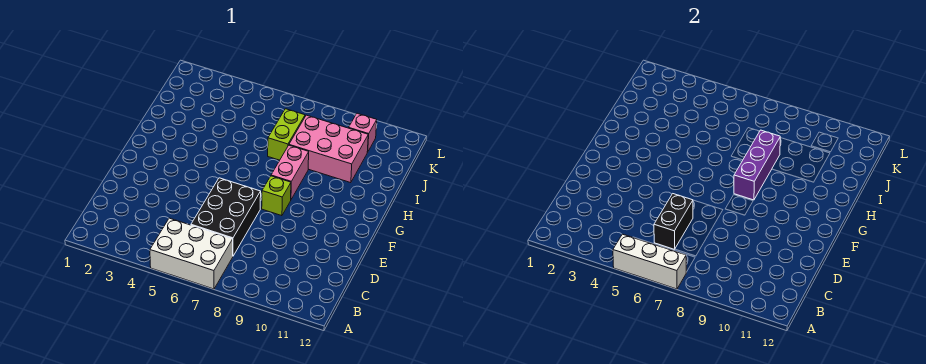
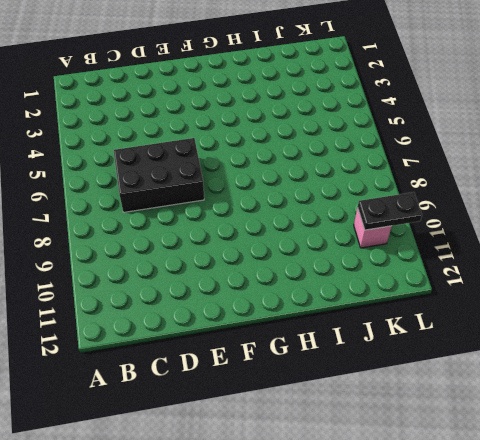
black plate K10:L10 level 2 -> none
none -> white brick A5:B7 level 1
none -> lime brick F8 level 1

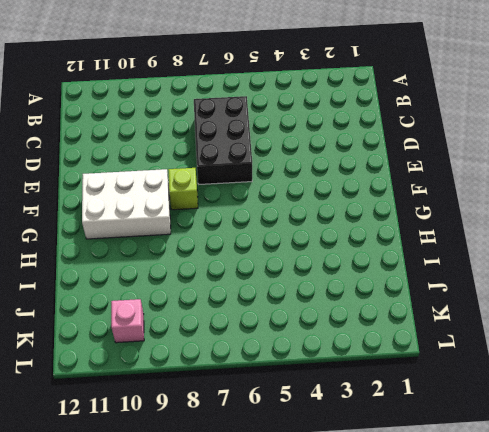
white brick F9:G11 level 1 -> white brick A5:B7 level 1
none -> pink brick G8:H8 level 1
none -> lime brick I7:J7 level 1

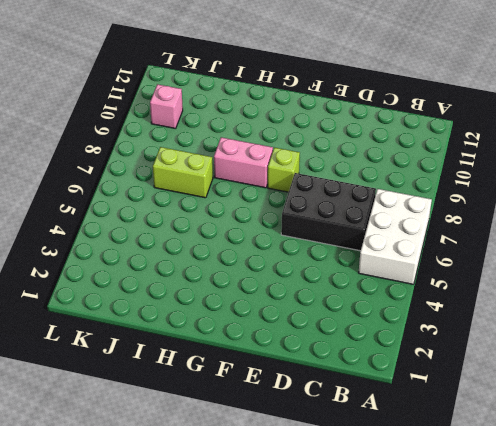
none -> pink brick I8:J10 level 1
none -> white brick A5:A7 level 2

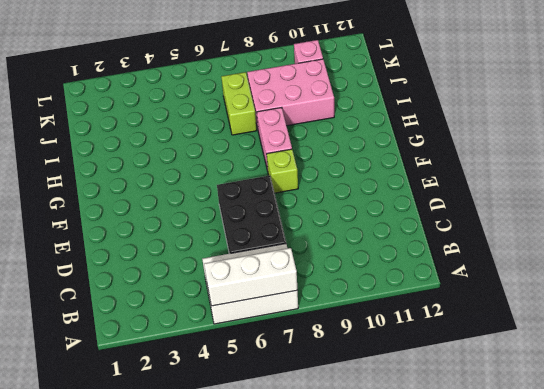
none -> black brick C6:D6 level 2
none -> purple brick G8:I8 level 2

